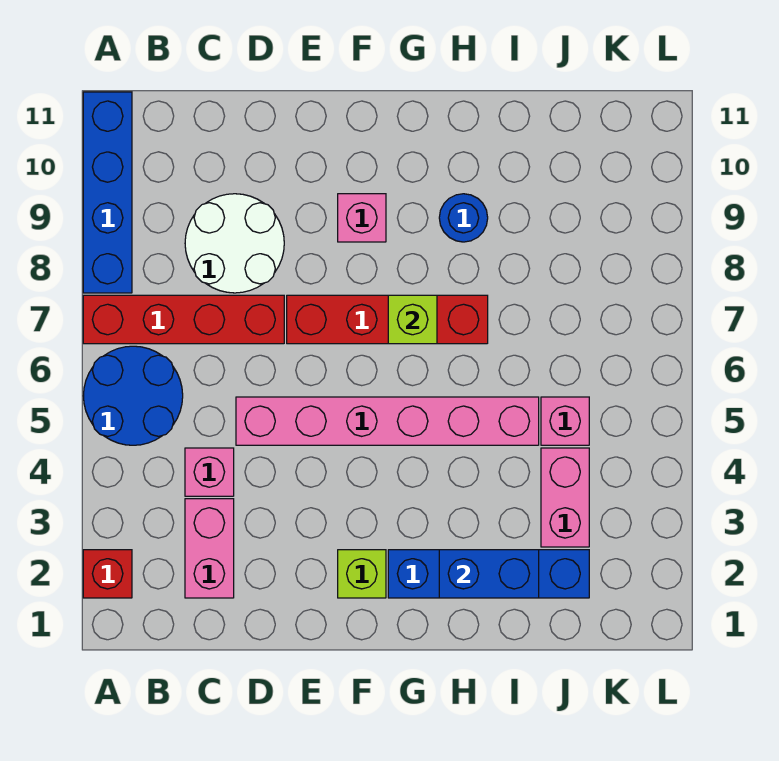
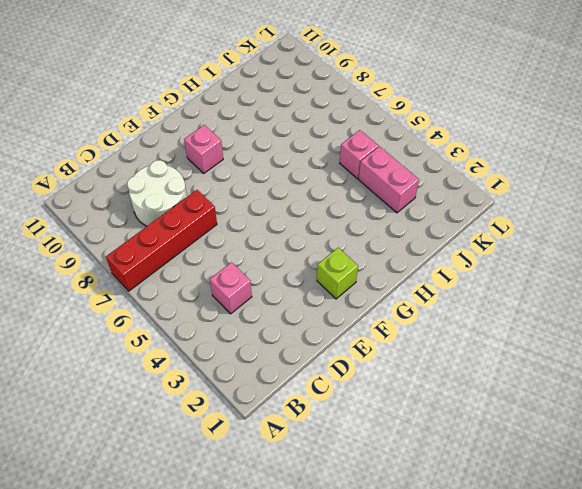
none -> red brick A2 level 1
none -> blue round brick A5:B6 level 1
none -> blue brick A8:A11 level 1

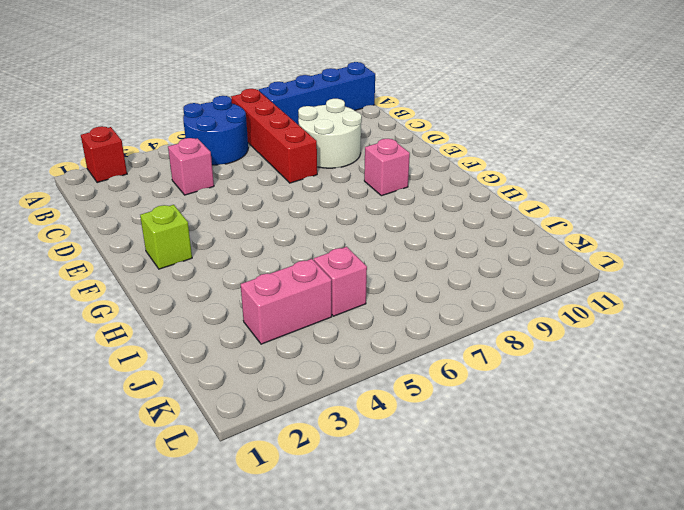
none -> pink brick C2:C3 level 1
none -> pink brick D5:I5 level 1
none -> red brick E7:H7 level 1

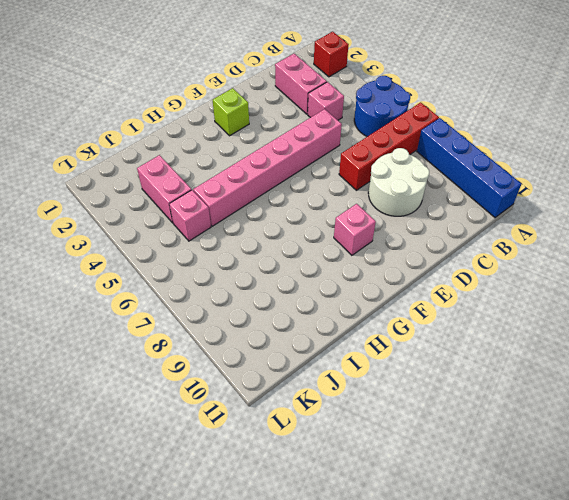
none -> red brick E7:H7 level 1
none -> blue brick G2:J2 level 1
none -> blue round brick H9 level 1

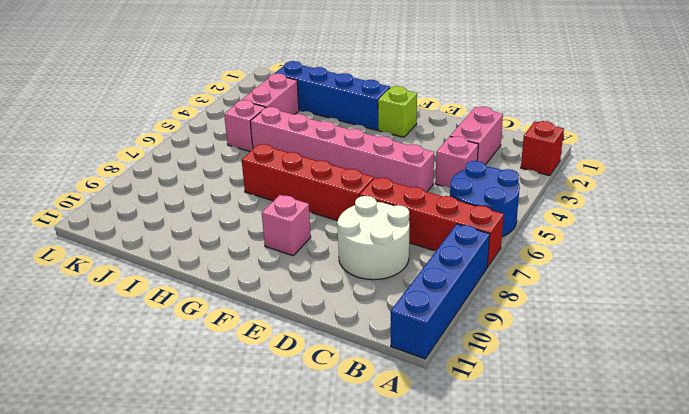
none -> blue round brick H9 level 1
none -> lime brick G7 level 2
none -> blue brick H2:I2 level 2

